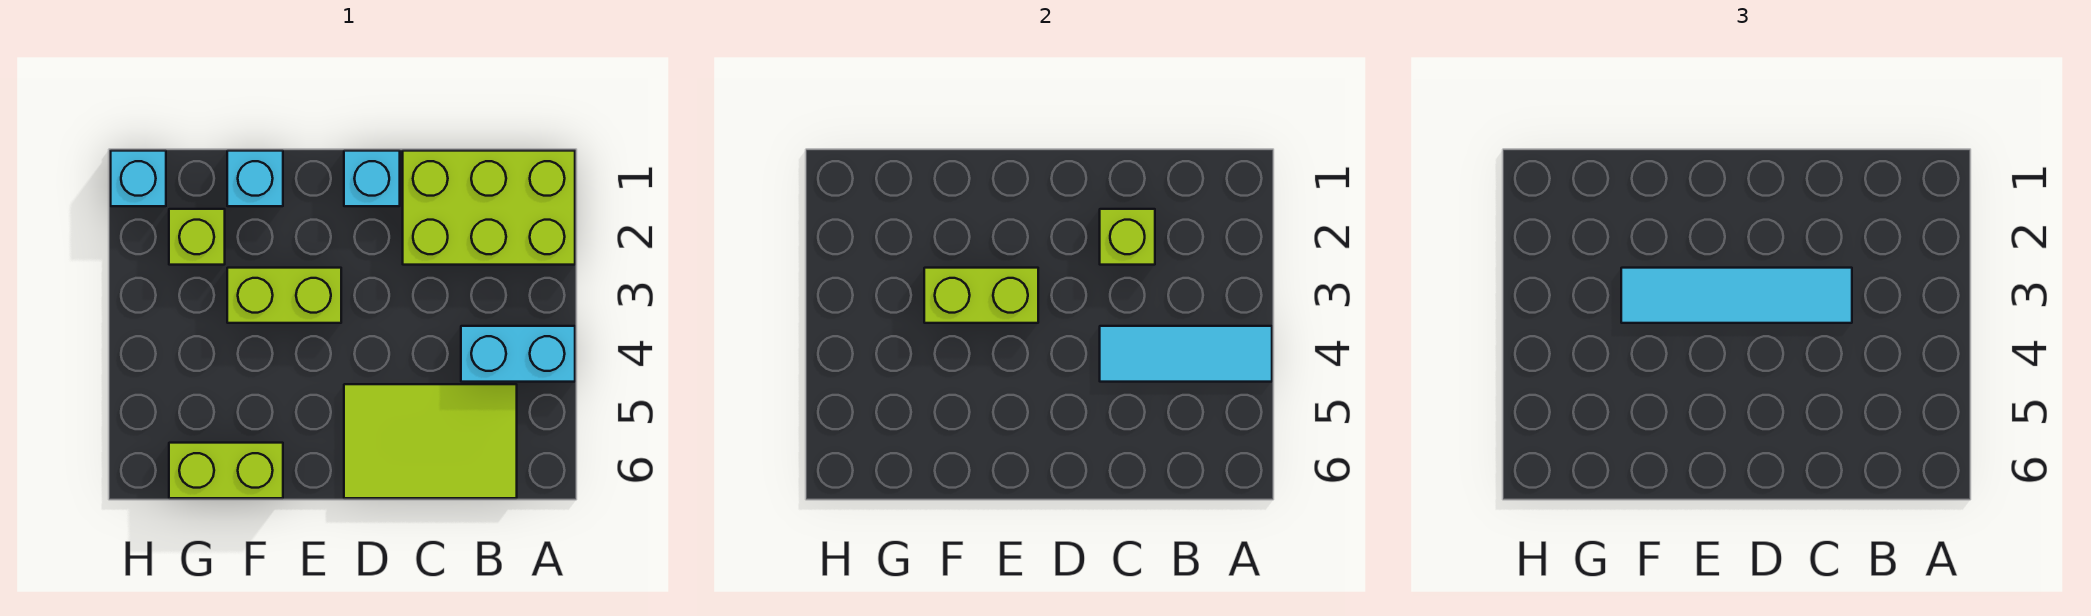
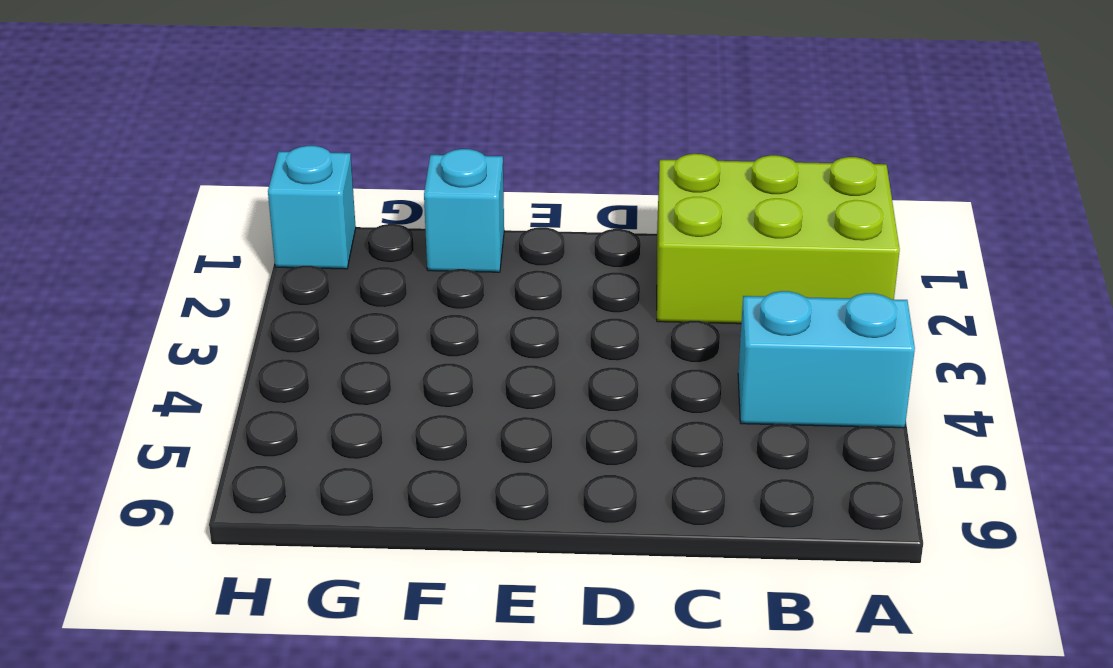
none -> lime tile B5:D6 level 1
none -> cyan brick D1 level 1
none -> lime brick E3:F3 level 1

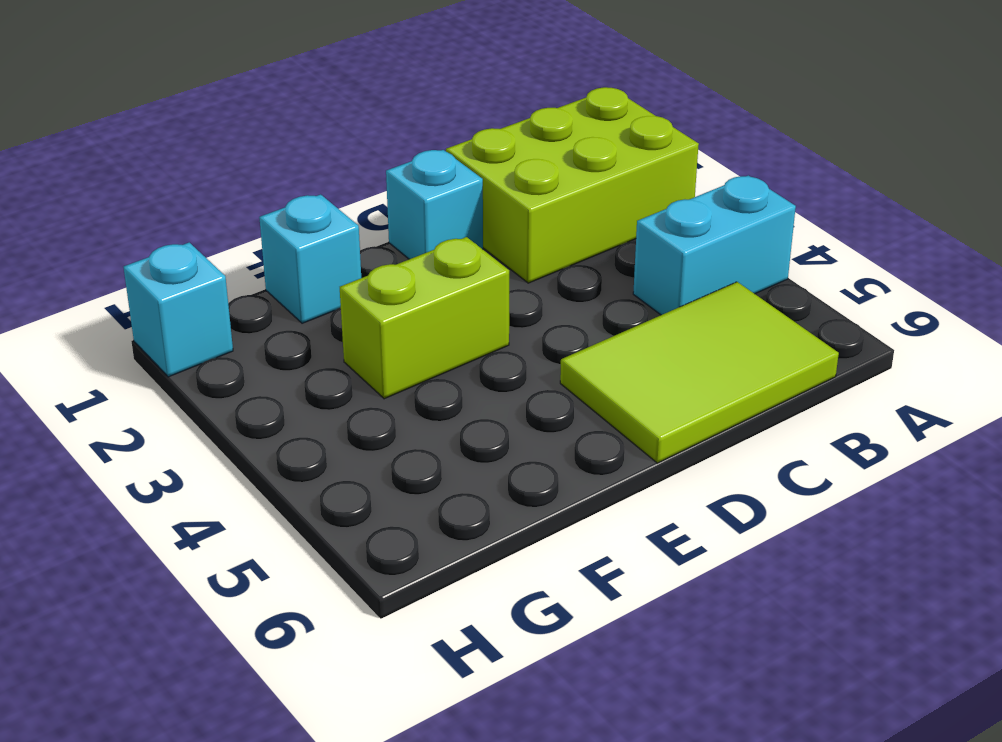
none -> lime brick F6:G6 level 1
none -> lime brick G2 level 1
none -> cyan tile A4:C4 level 2

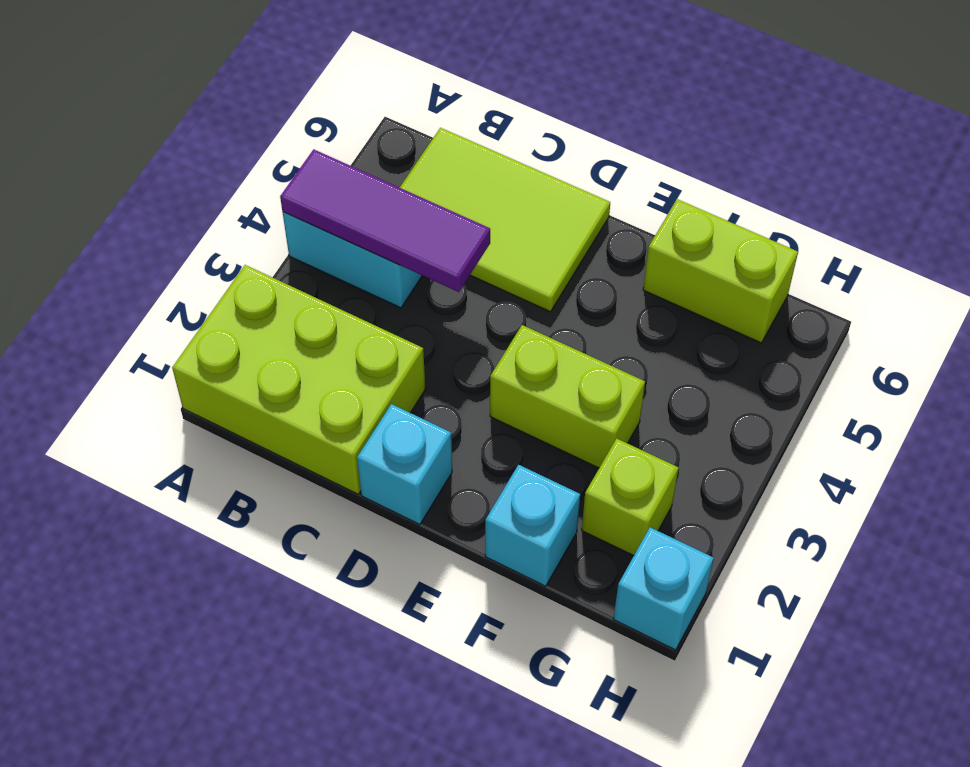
purple tile A4:C4 level 2 -> cyan tile A4:C4 level 2
none -> lime brick C2 level 2
none -> lime brick E3:F3 level 2
none -> cyan tile C3:F3 level 3

